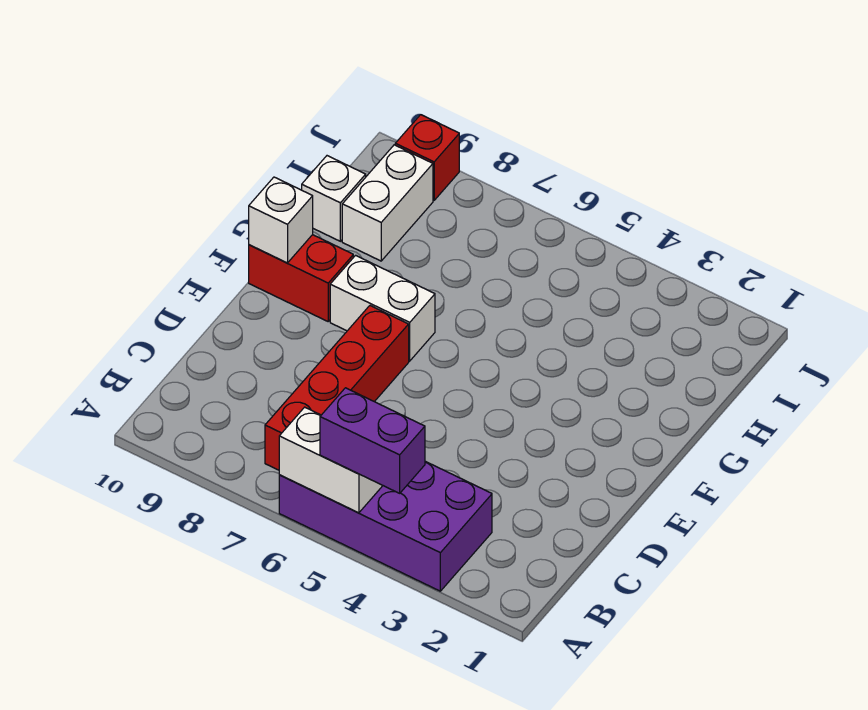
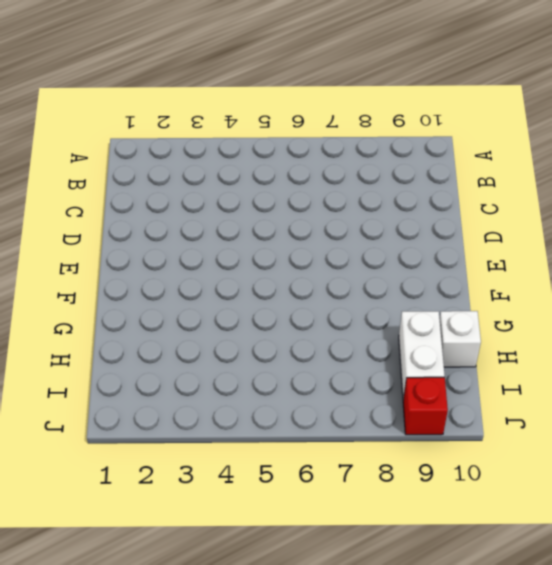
none -> purple brick A3:B6 level 1
none -> red brick B7:E7 level 1

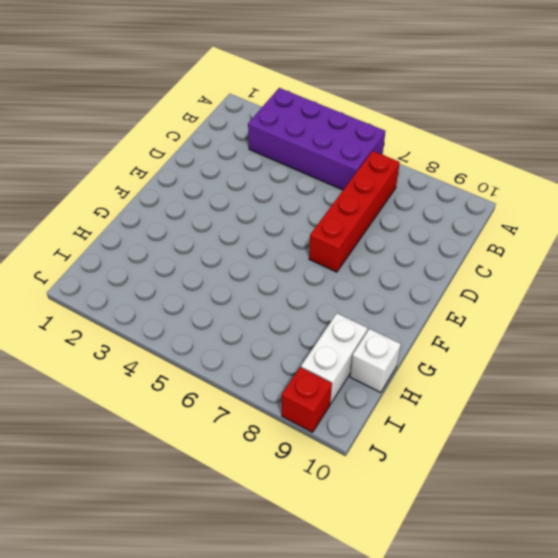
none -> white brick F7:F8 level 1
none -> red brick F9:F10 level 1

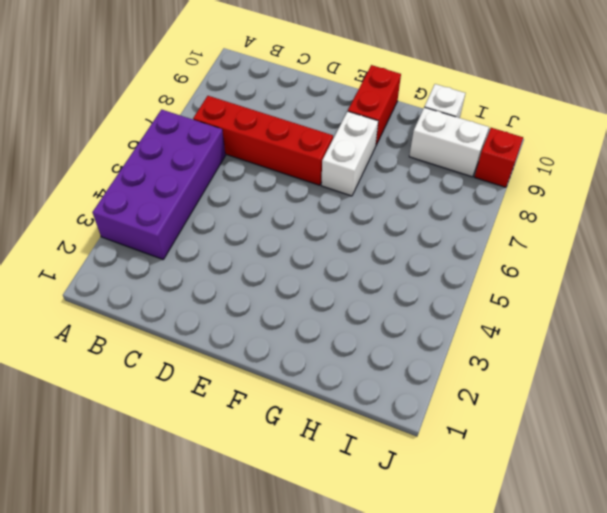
none -> white brick A5:A6 level 2
none -> white brick F10 level 2

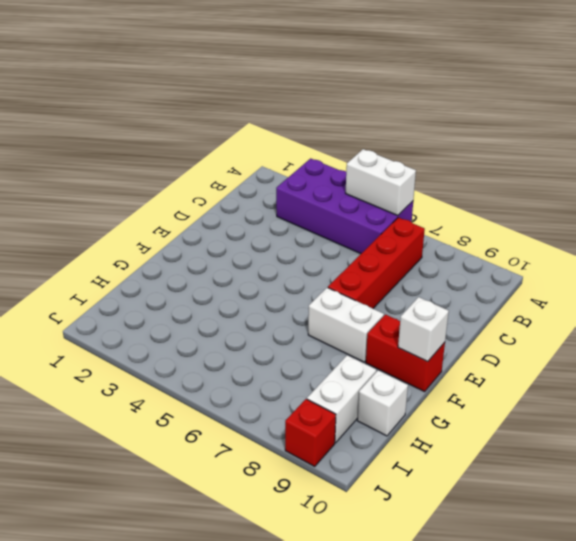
none -> purple brick A4:A5 level 3

